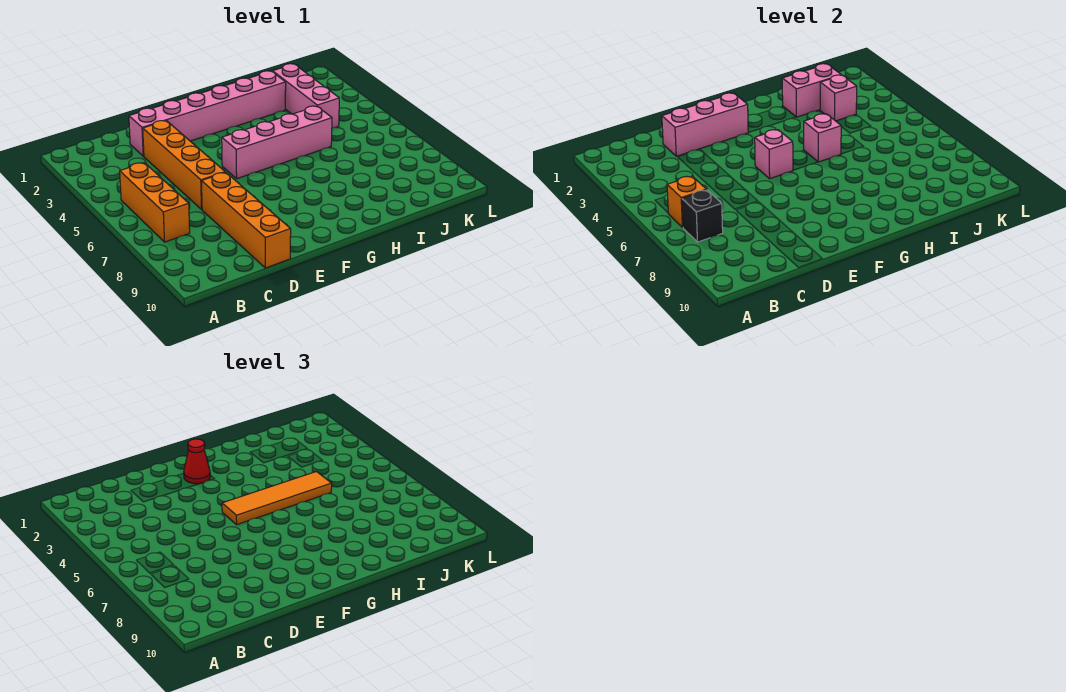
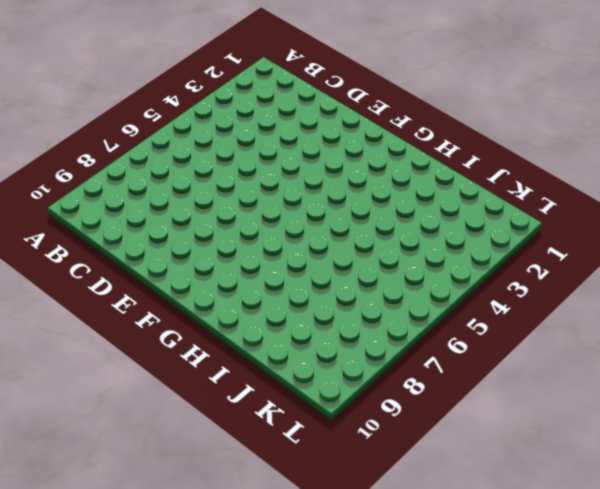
none -> orange brick B5:B7 level 1
none -> pink brick D2:I2 level 1
none -> orange brick D3:D6 level 1

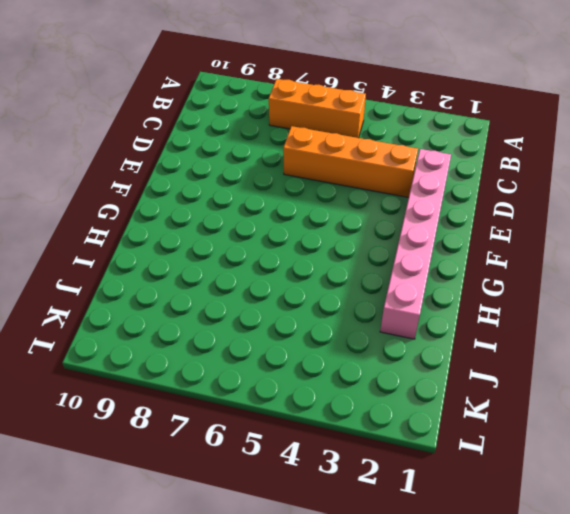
none -> orange brick D7:D10 level 1
none -> pink brick F5:I5 level 1
none -> pink brick J2:J4 level 1

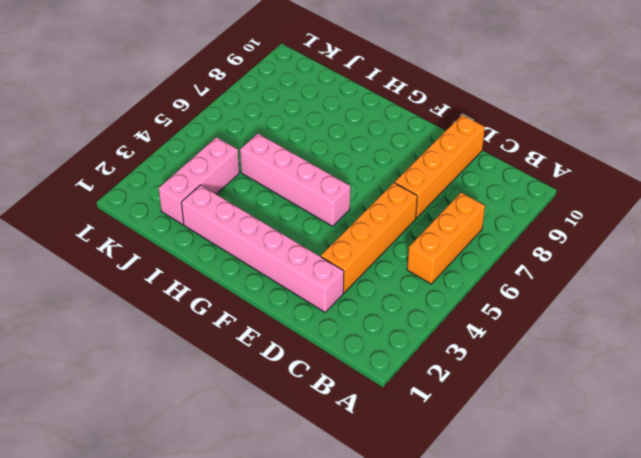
none -> orange brick B6 level 2
none -> black brick B7 level 2
none -> pink brick D2:F2 level 2

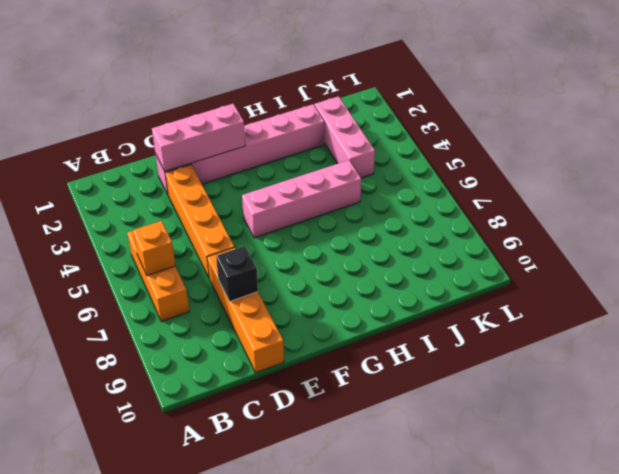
black brick D8 level 2 -> black brick B7 level 2
none -> pink brick F5 level 2
none -> pink brick H5 level 2
none -> pink brick I2:J2 level 2

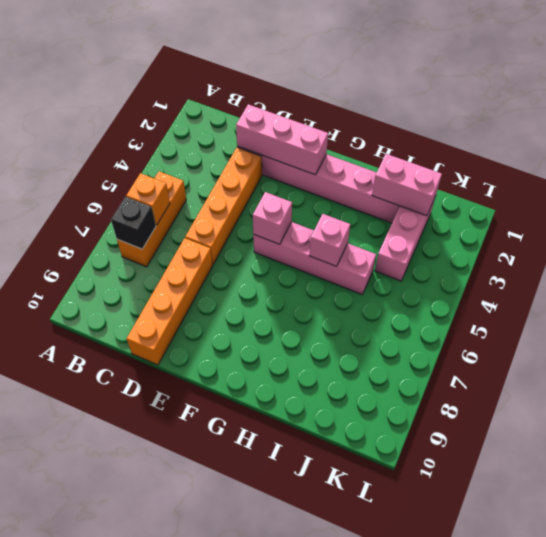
none -> pink brick J3 level 2
none -> red cone F2 level 3
none -> orange tile F5:I5 level 3

